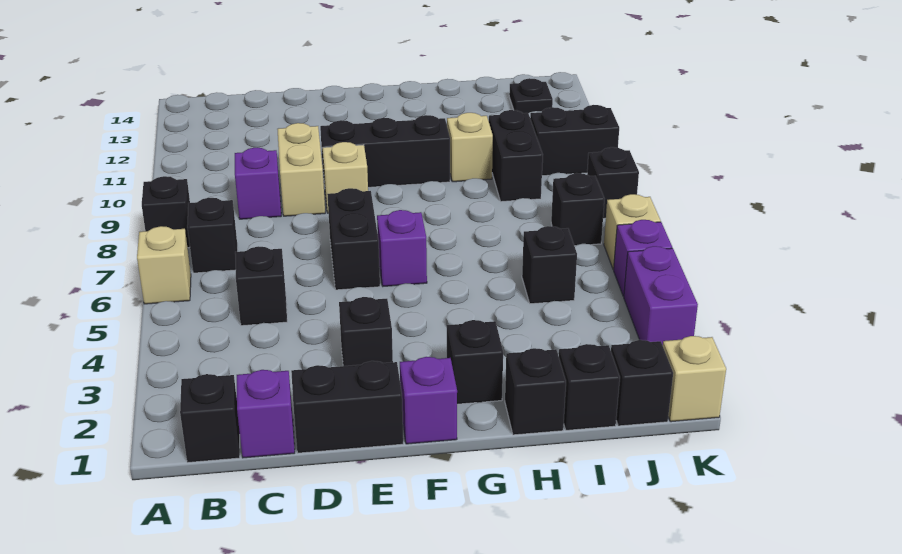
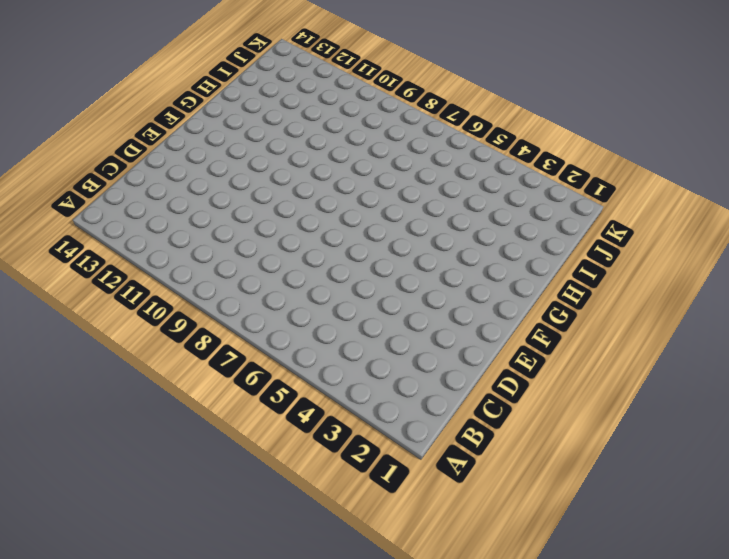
none -> tan brick A6 level 1
none -> black brick A8 level 1
none -> black brick B1 level 1
none -> black brick B7 level 1

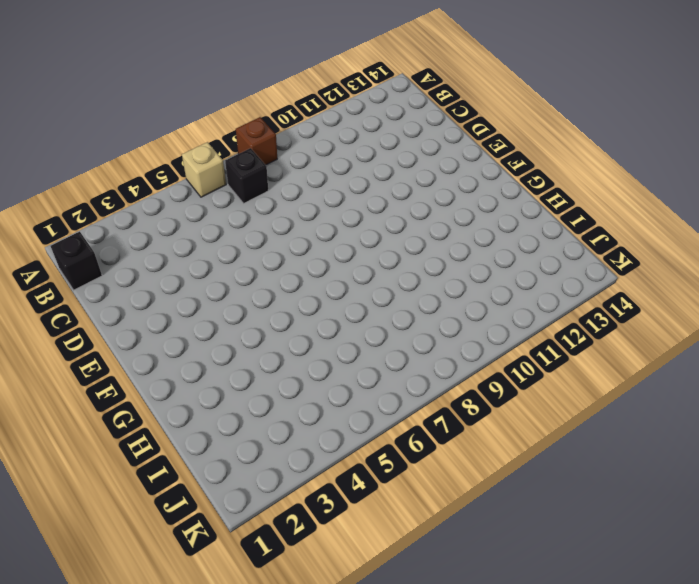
brown brick A8 level 1 -> black brick A8 level 1
none -> purple brick C1 level 1
none -> black brick C5 level 1
none -> purple brick C9 level 1
none -> black brick D1:E1 level 1

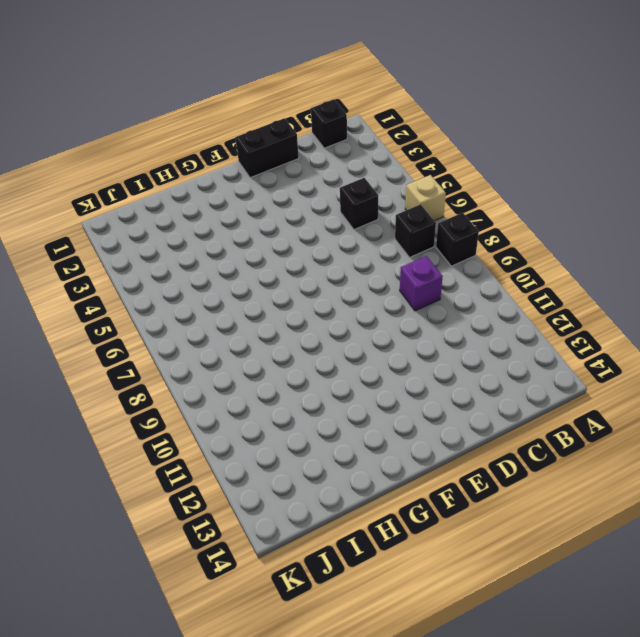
none -> purple brick C1 level 1
none -> tan brick D9:D10 level 1
none -> black brick E3 level 1
none -> black brick E6:E7 level 1

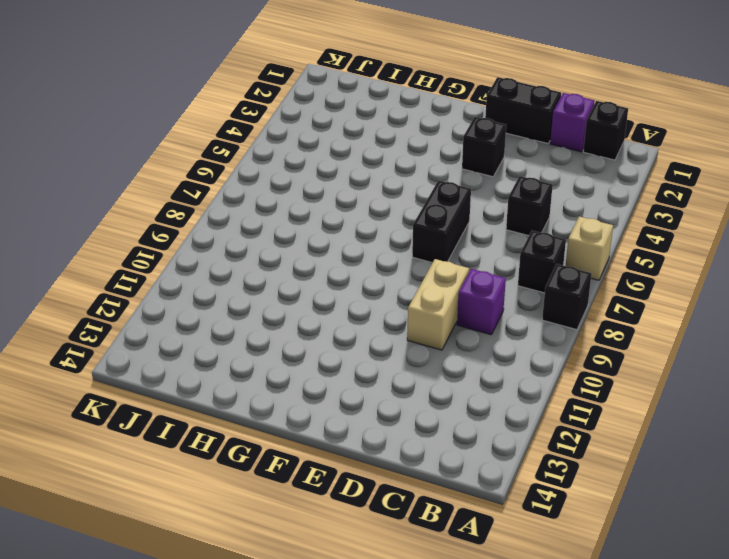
none -> tan brick E9 level 1
none -> black brick E10:G10 level 1
none -> purple brick F1 level 1
none -> purple brick F6 level 1

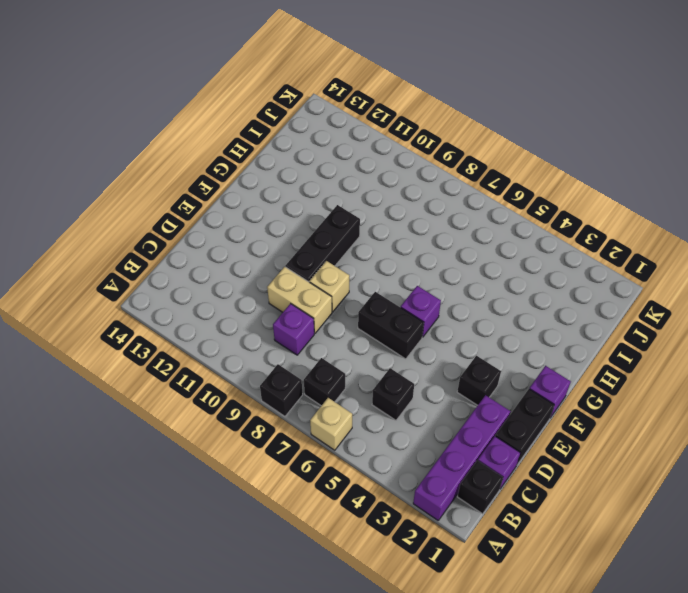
purple brick A2:D2 level 1 -> none
none -> black brick G2 level 1
none -> black brick H1 level 1
none -> tan brick H10 level 1
none -> black brick I1 level 1

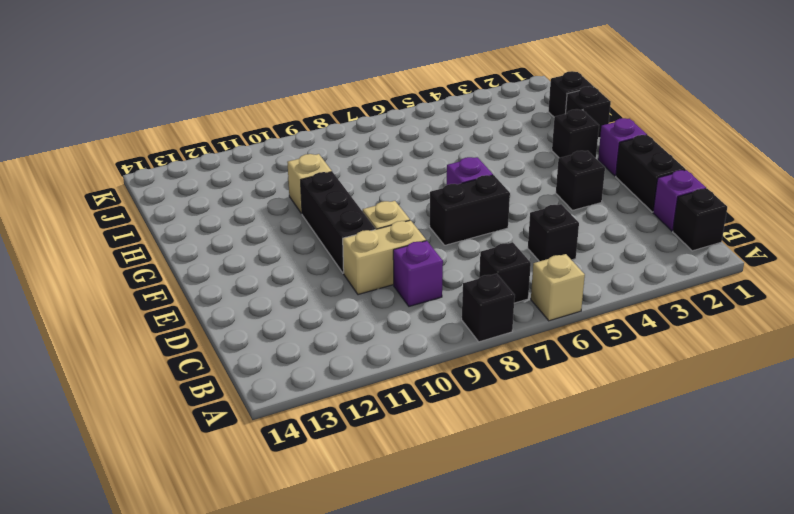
none -> black brick I5 level 1
none -> black brick I9:I10 level 1
none -> black brick J1 level 1
none -> black brick J7 level 1

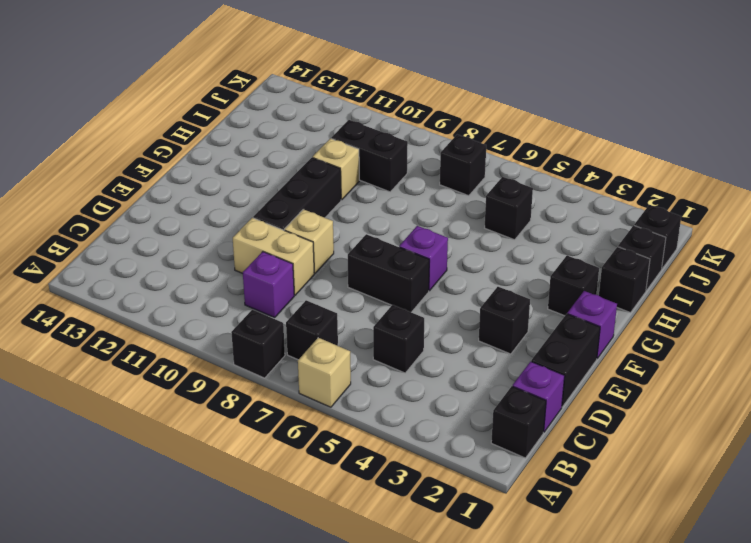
none -> black brick J10:K10 level 1
none -> black plate J13 level 1
none -> tan brick K1 level 1
none -> purple brick K3:K4 level 1

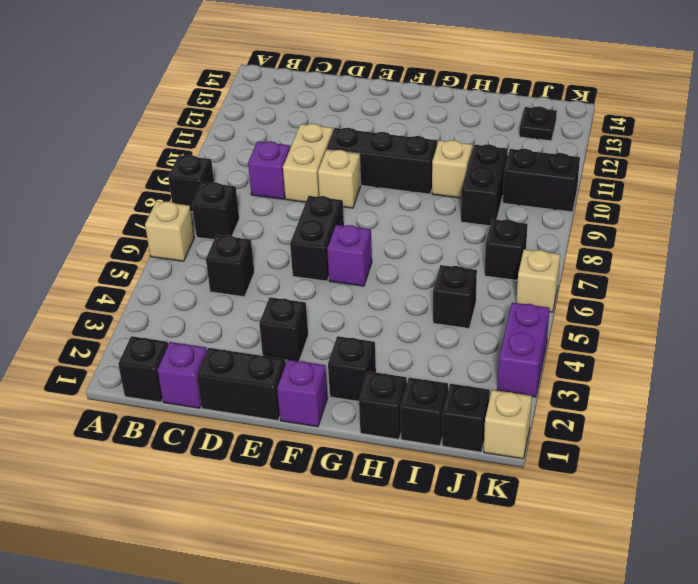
none -> purple brick K5 level 1
none -> black brick K8 level 1

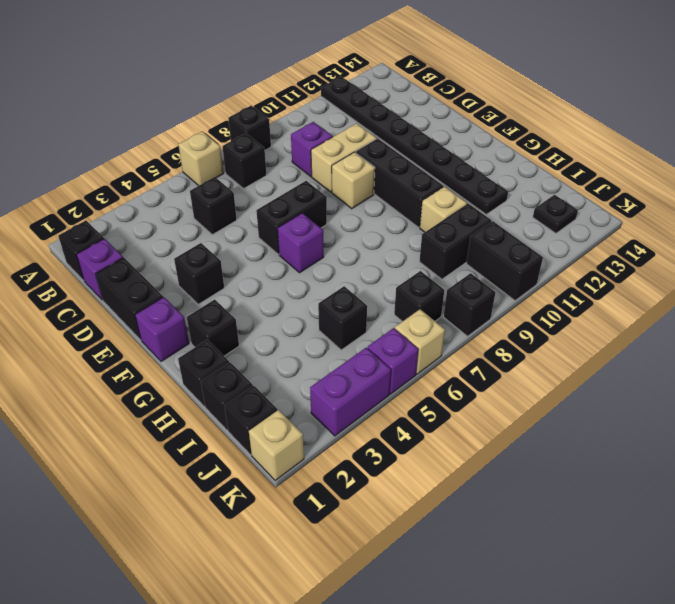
black plate A12:H12 level 1 -> none

